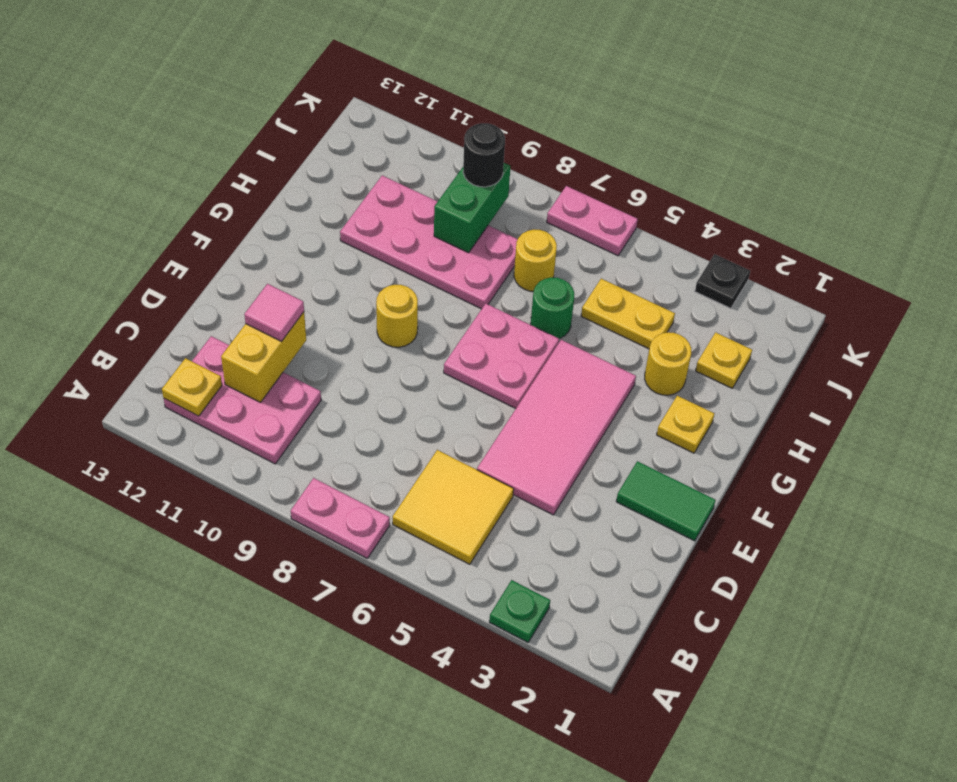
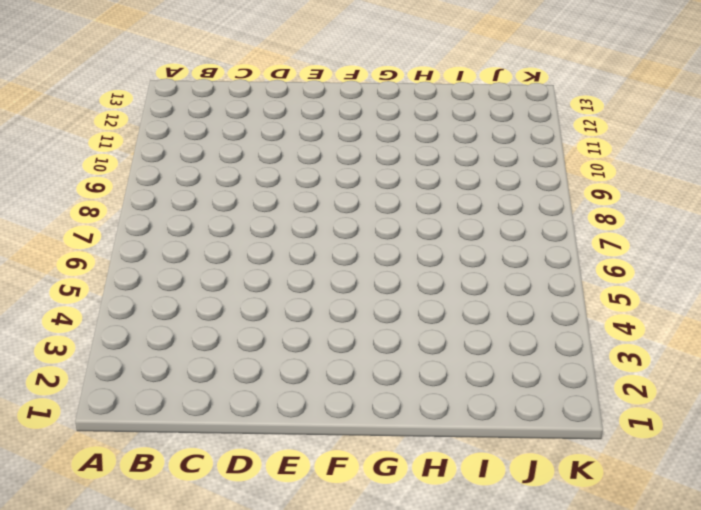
none -> green plate A3 level 1
none -> pink plate A7:A8 level 1
none -> yellow tile B5:C6 level 1

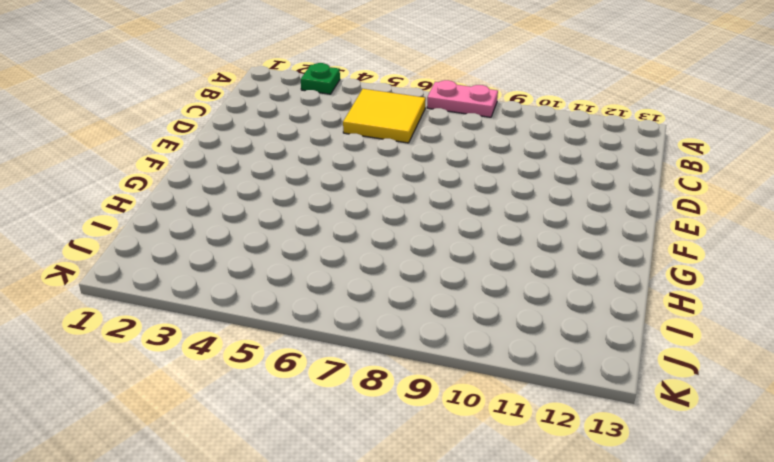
none -> pink plate B10:C12 level 1
none -> pink tile D4:G5 level 1
none -> green tile E1:E2 level 1

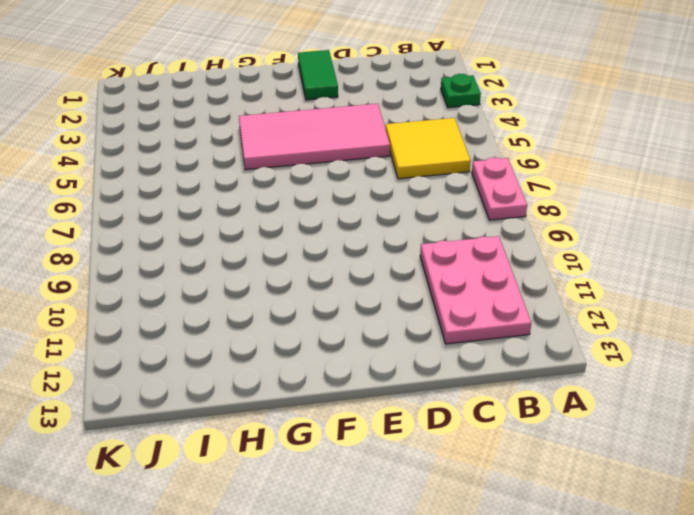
none -> pink plate F6:G7 level 1
none -> yellow round brick F9 level 1
none -> yellow plate G2 level 1

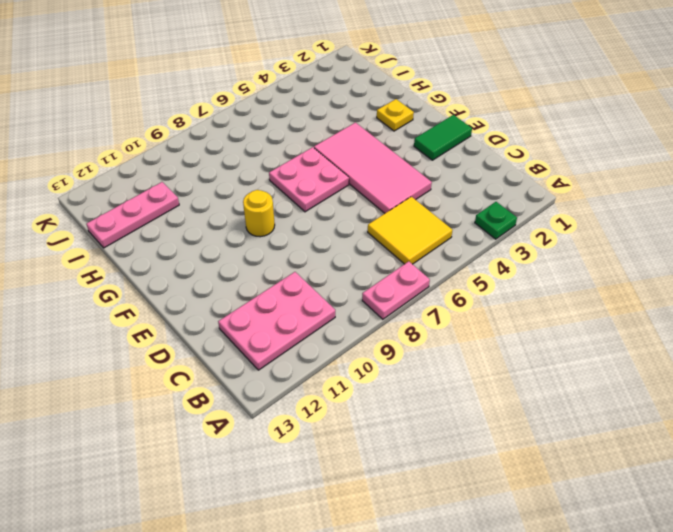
pink plate I11:I13 level 1 -> pink plate H8:I11 level 1
none -> yellow round brick H3 level 1
none -> green round brick H6 level 1
none -> yellow plate I2 level 1

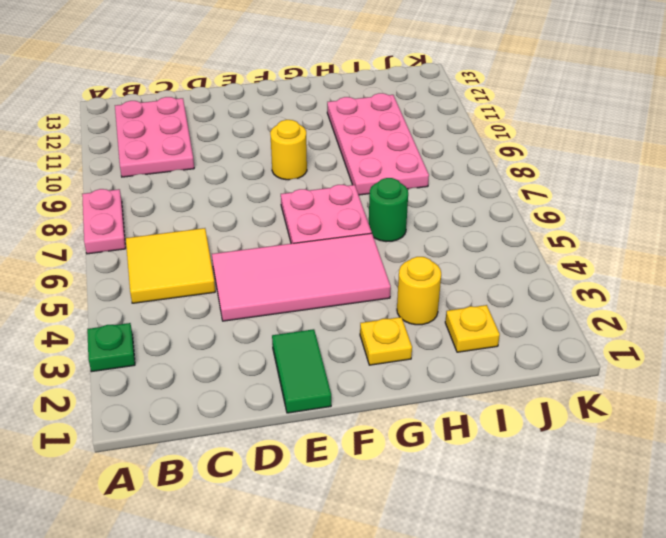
none -> yellow plate I4:I5 level 1
none -> yellow round brick I7 level 1
none -> black plate K3 level 1

